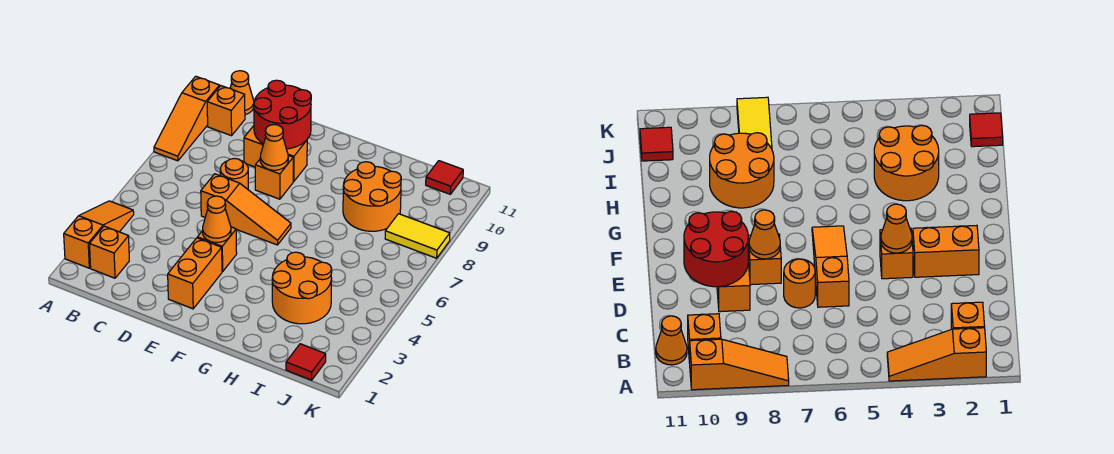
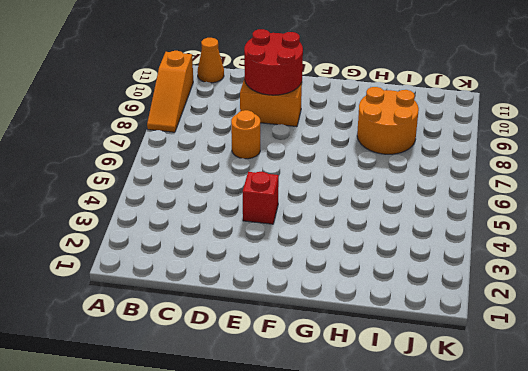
red brick E4 level 1 -> orange brick E4 level 1
none -> orange slope A2:A4 level 1 top 2
none -> orange brick B2 level 1
none -> orange brick B10 level 1

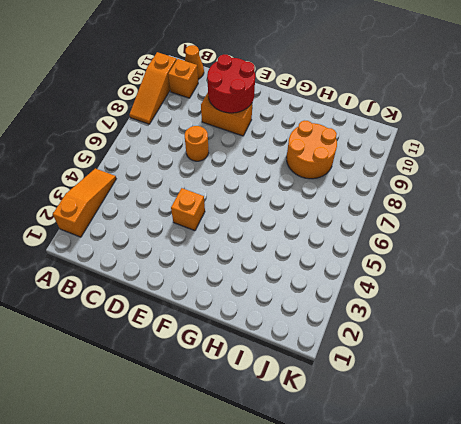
none -> orange brick B2 level 1
none -> orange slope D6:F6 level 1 top D
none -> orange brick E2:E3 level 1

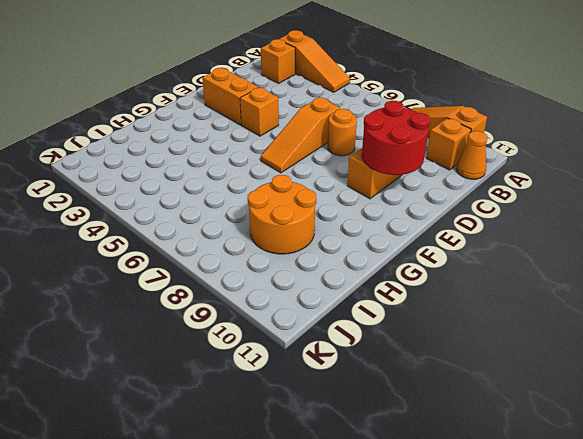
none -> orange brick E8 level 1
none -> orange round brick H3:I4 level 1
none -> red tile J1 level 1

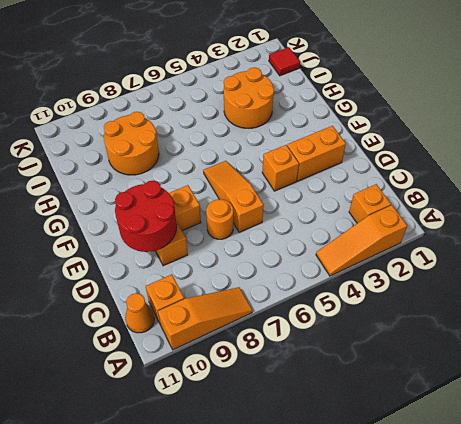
none -> yellow tile J8:K8 level 1
none -> red tile J11 level 1
none -> orange cone E4 level 2

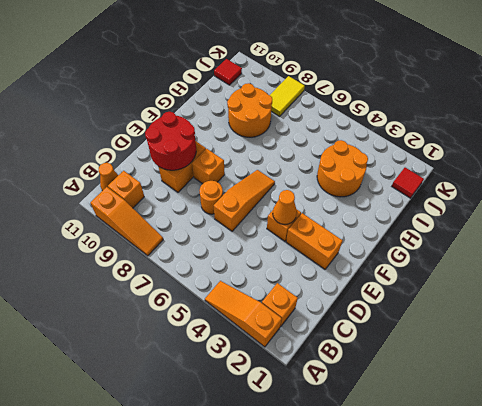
none -> orange cone E8 level 2

